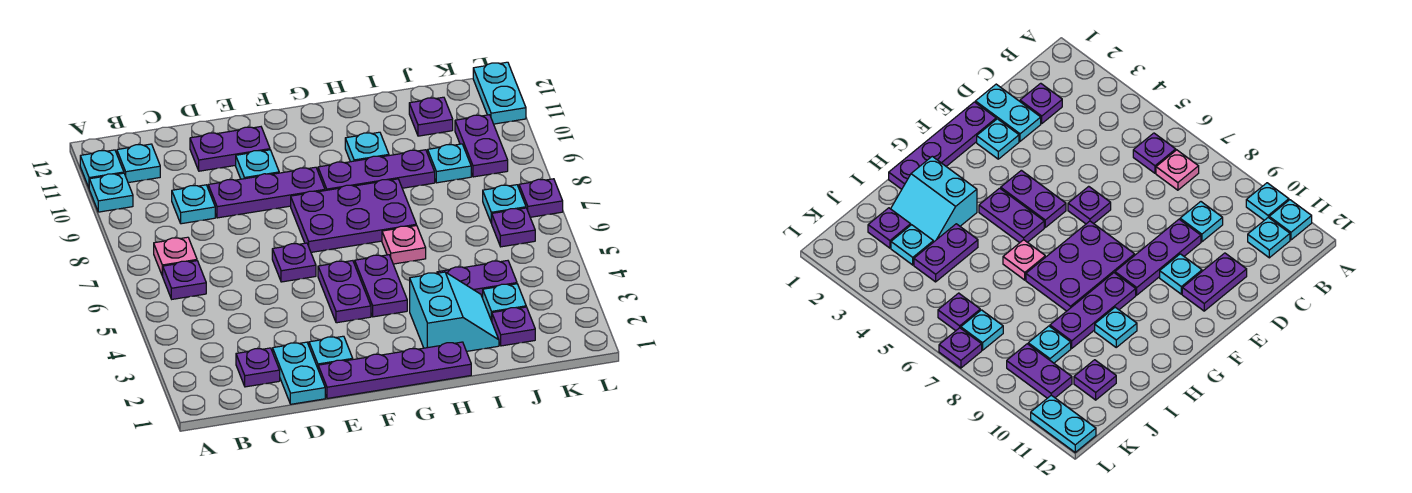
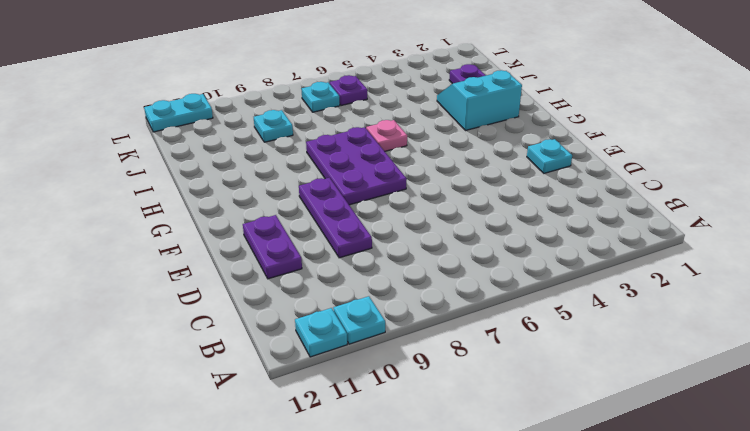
none -> purple plate B6 level 1
none -> pink plate B7 level 1
none -> cyan plate B11 level 1
none -> purple plate C2 level 1

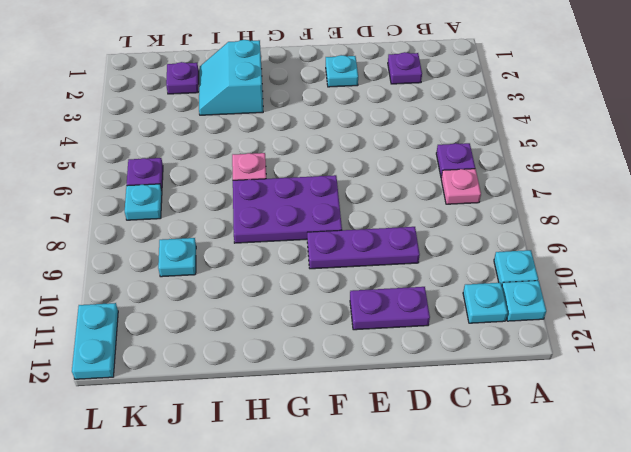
none -> cyan plate C9 level 1
none -> cyan plate D1:D2 level 1
none -> purple plate E1:H1 level 1
none -> purple plate E6 level 1

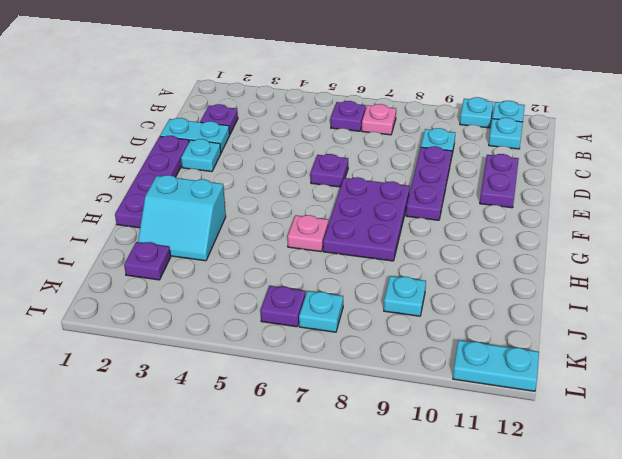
none -> cyan plate E10 level 1
none -> purple plate F4:F5 level 1
none -> purple plate G4:G5 level 1
none -> purple plate G9:I9 level 1

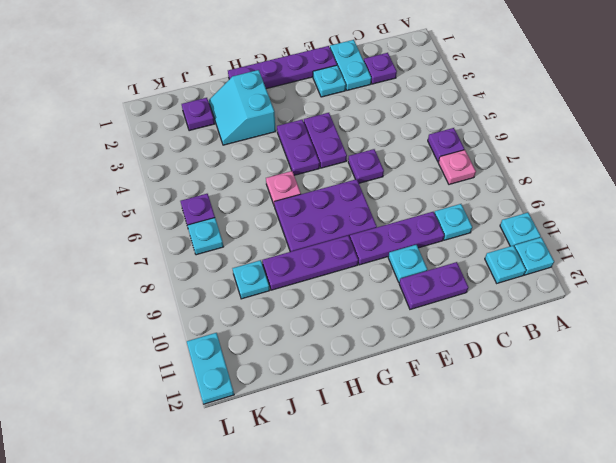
none -> cyan plate H10 level 1
none -> purple plate I4:J4 level 1
none -> cyan plate J3 level 1
none -> purple plate J11 level 1

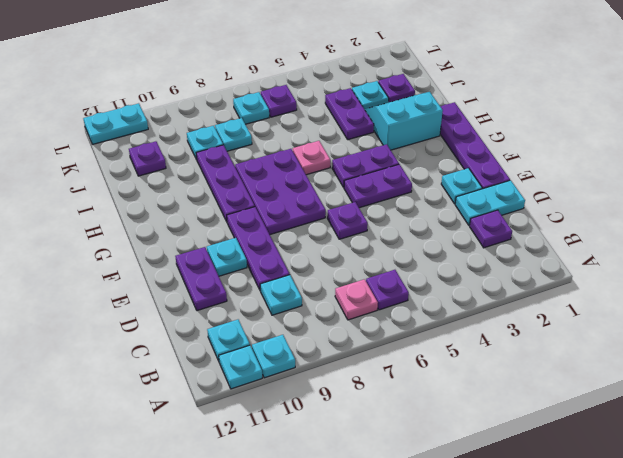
cyan plate J8 level 1 -> cyan plate H10 level 1
none -> purple plate K9:K10 level 1
none -> purple plate L7 level 1

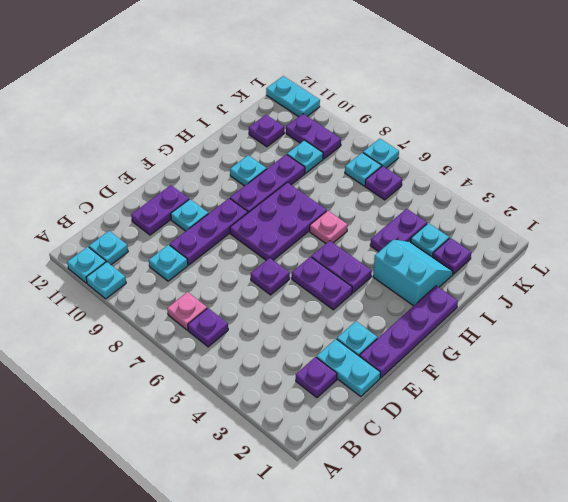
cyan plate L7 level 1 -> purple plate L7 level 1

